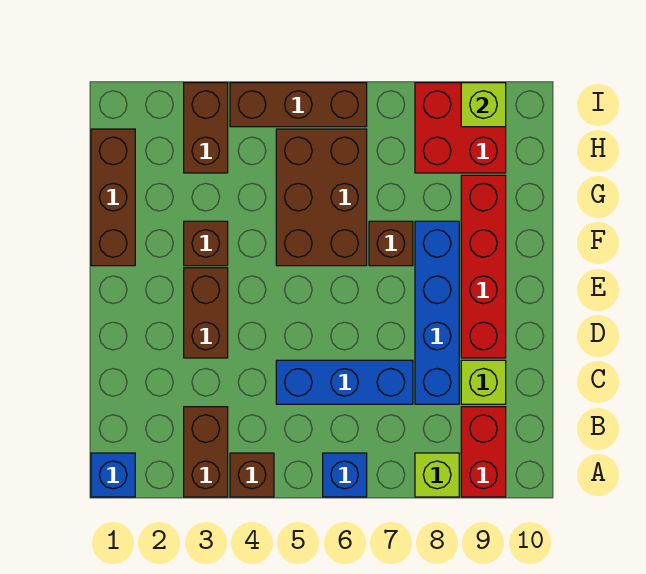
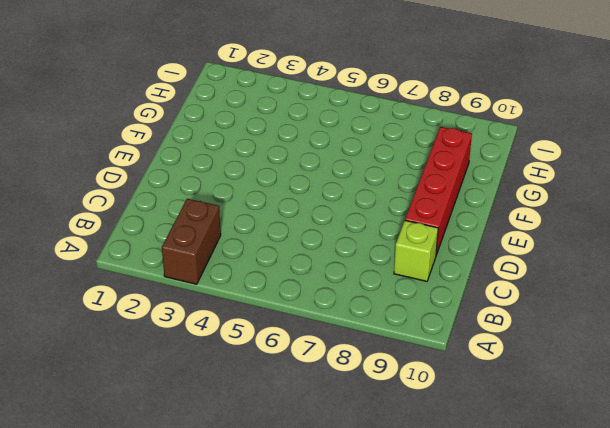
none -> blue brick A1 level 1
none -> brown brick A4 level 1
none -> blue brick A6 level 1

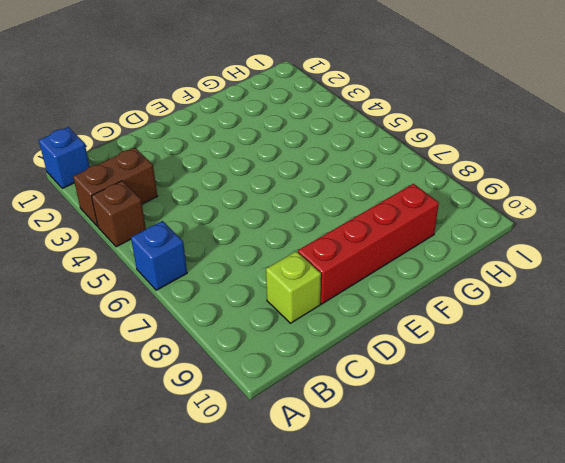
none -> lime brick A8 level 1
none -> red brick A9:B9 level 1
none -> blue brick C5:C7 level 1

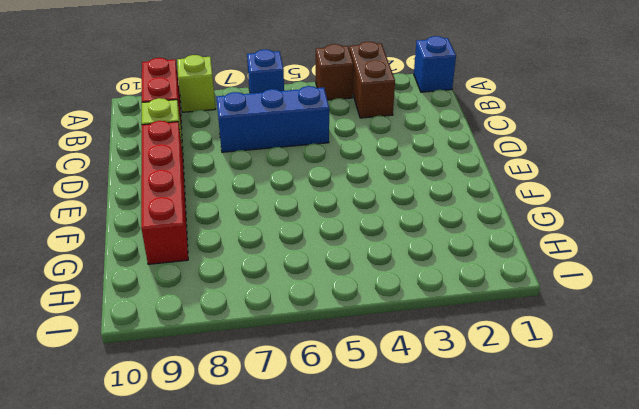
none -> blue brick C8:F8 level 1
none -> brown brick D3:E3 level 1
none -> brown brick F1:H1 level 1

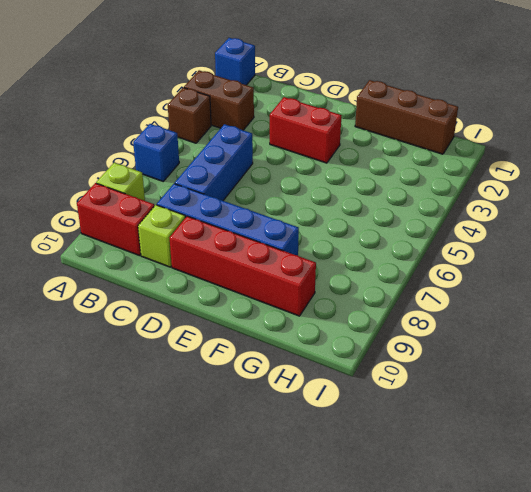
red brick D3:E3 level 1 -> brown brick D3:E3 level 1
none -> brown brick F3 level 1
none -> brown brick F5:H6 level 1
none -> brown brick F7 level 1

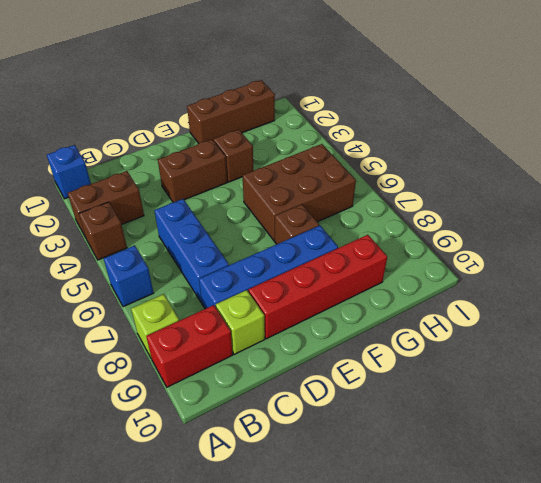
none -> brown brick H3:I3 level 1
none -> red brick H8:I9 level 1
none -> brown brick I4:I6 level 1

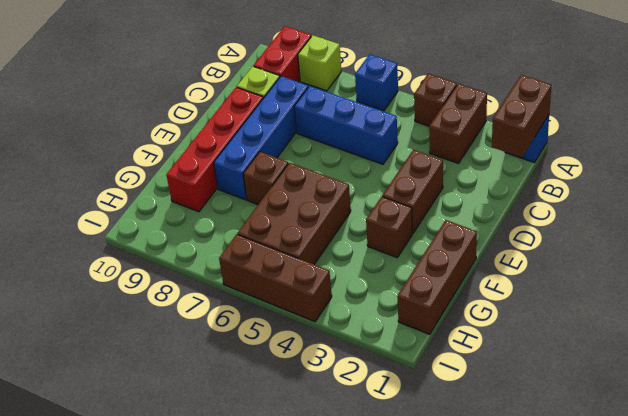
brown brick A1:B1 level 2 -> brown brick H3:I3 level 1
none -> red brick H8:I9 level 1
none -> lime brick I9 level 2

